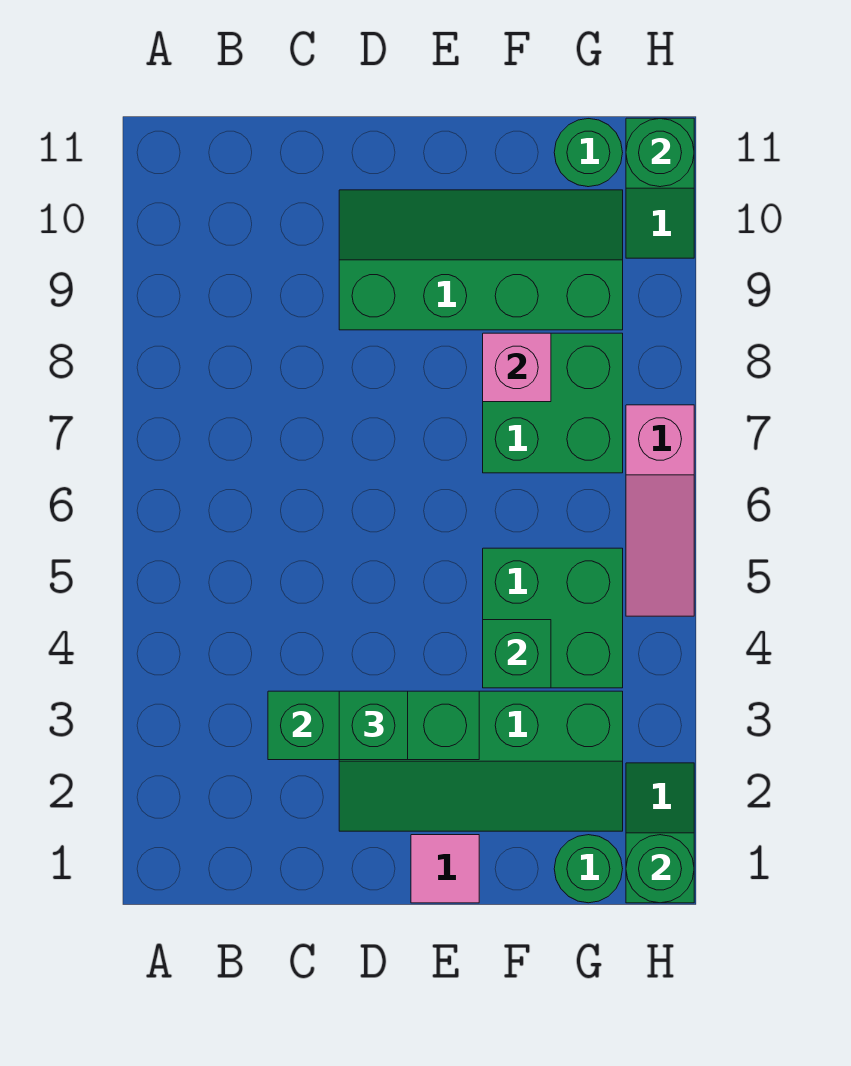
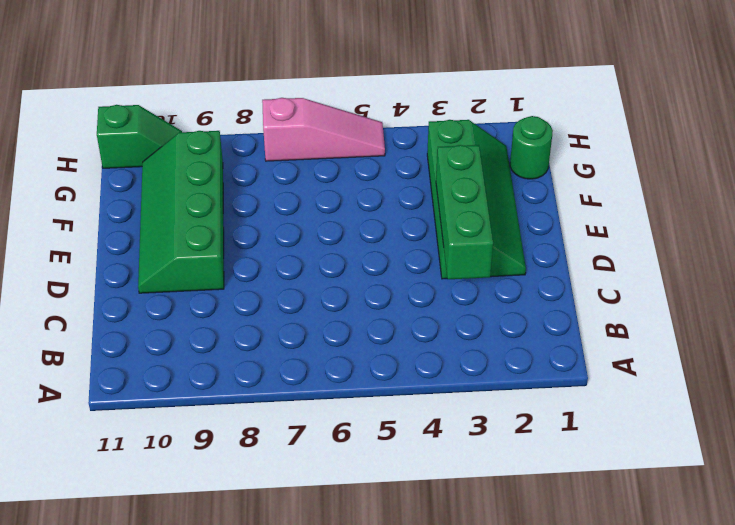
none -> pink tile E1 level 1
none -> green brick F4:G5 level 1
none -> green brick F7:G8 level 1

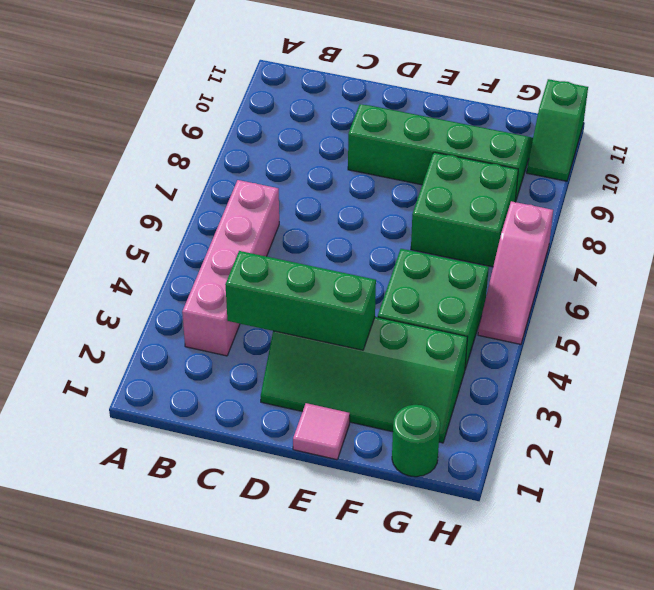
pink brick B3:B6 level 1 -> none
none -> green round brick G11 level 1
none -> green slope H1:H2 level 1 top 1
none -> green brick F4 level 2

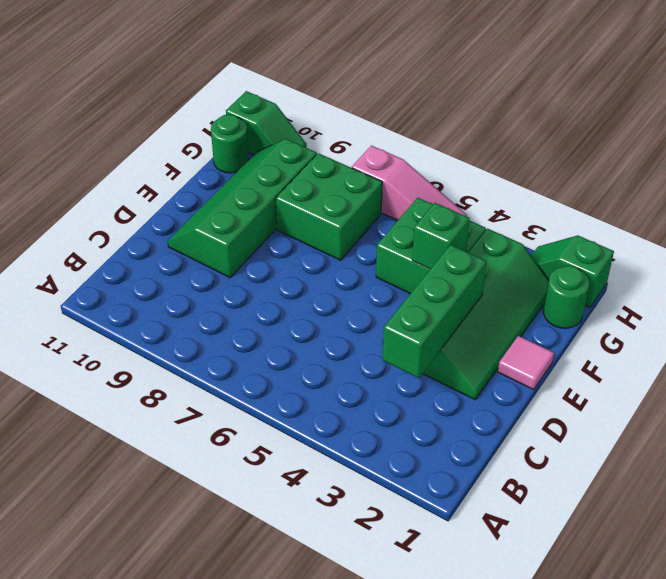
none -> pink brick F8 level 2
none -> green round brick H1 level 2
none -> green round brick H11 level 2

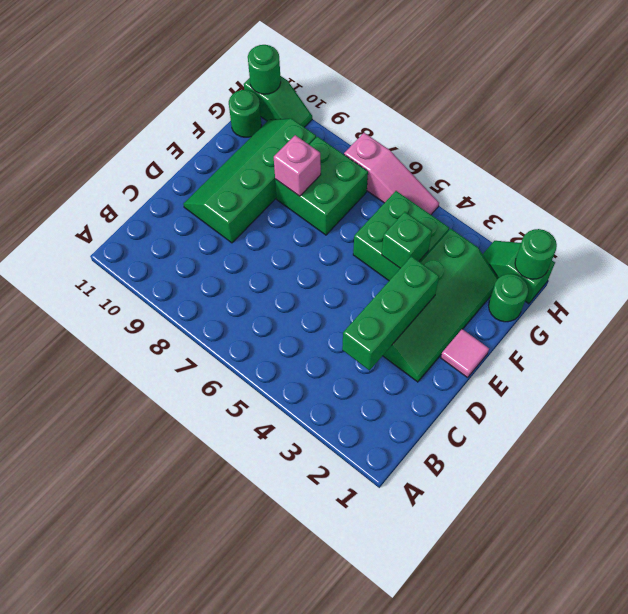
none -> green brick D3 level 3

